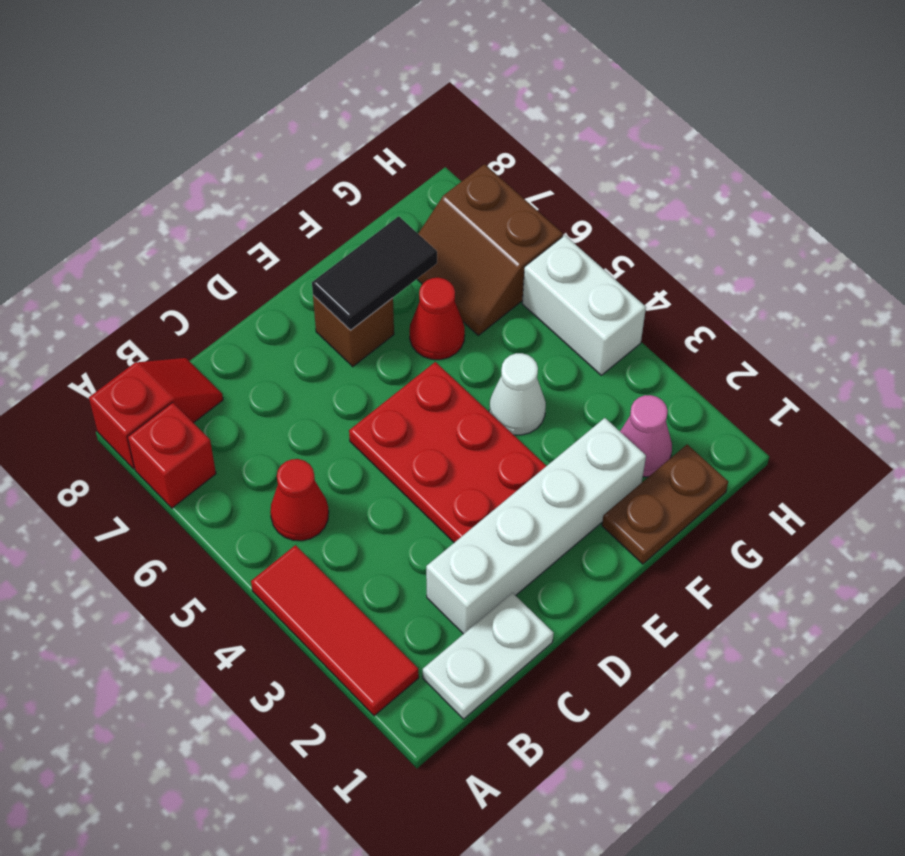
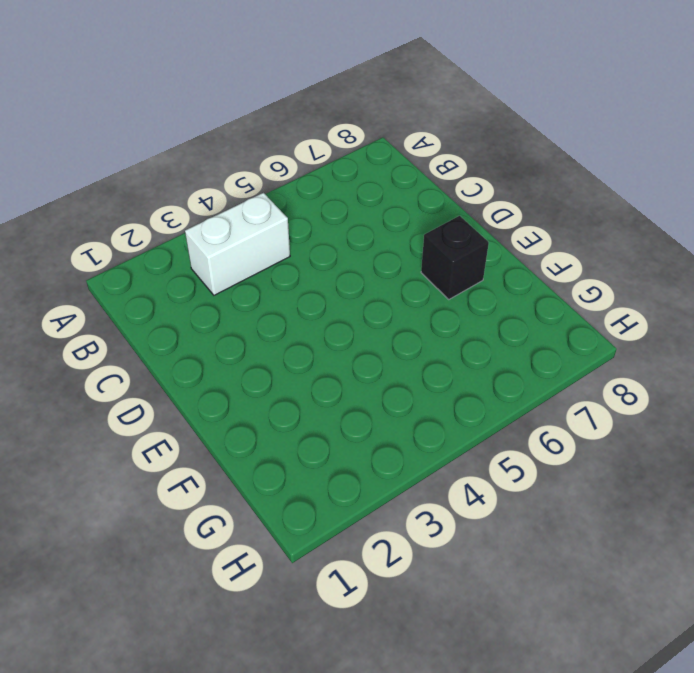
white brick B3:B4 level 1 -> white brick H4:H5 level 1
black brick E7 level 1 -> brown brick E7 level 1
none -> red tile A2:A4 level 1
none -> red brick A7 level 1
none -> red slope A8:B8 level 1 top A

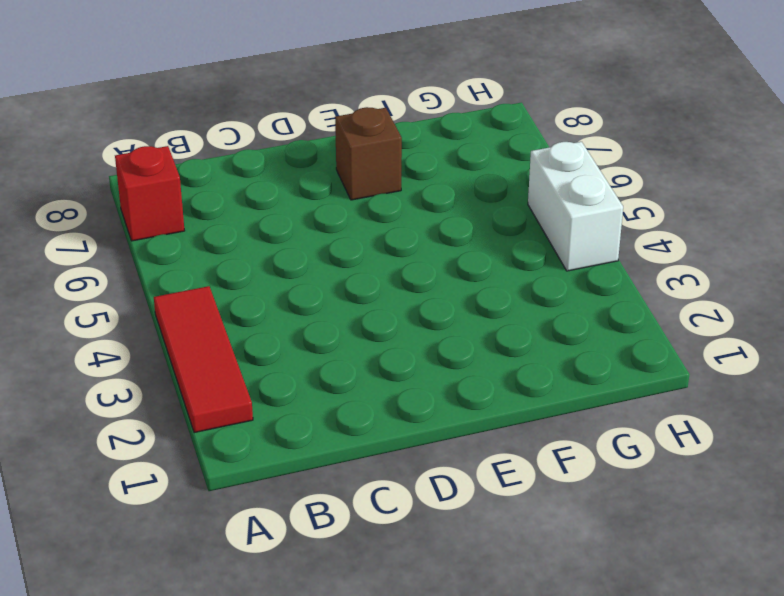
none -> red slope A8:B8 level 1 top A
none -> white plate B1:C1 level 1
none -> red cone B5 level 1

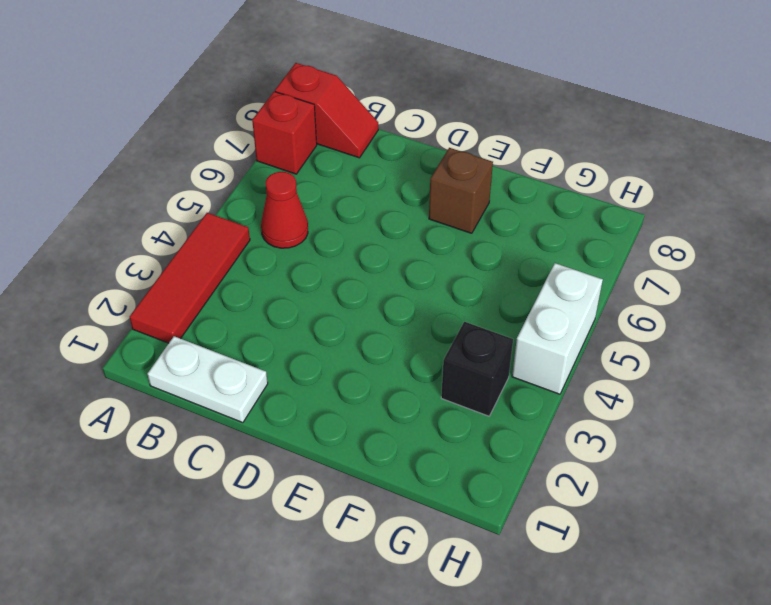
black brick G3 level 1 -> none
none -> white brick C2:F2 level 1
none -> red plate D3:E5 level 1
none -> brown plate F1:G1 level 1

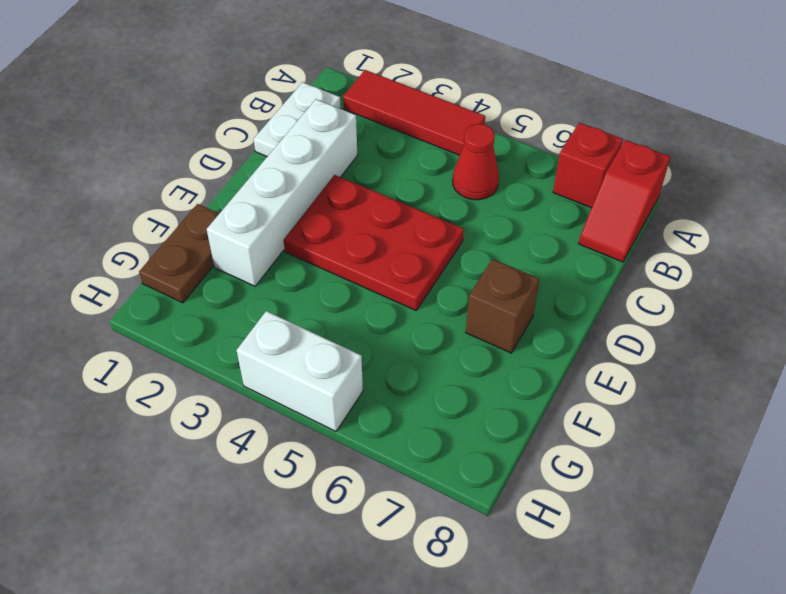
none -> white cone F4 level 1
none -> red cone F6 level 1
none -> pink cone G2 level 1

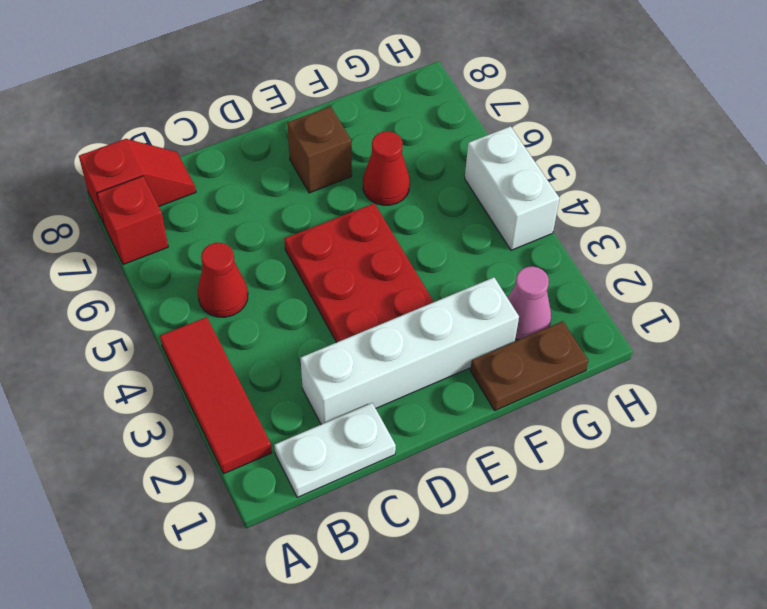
none -> white cone F4 level 1
none -> brown slope G6:H7 level 1 top H
none -> black tile E7:F7 level 2

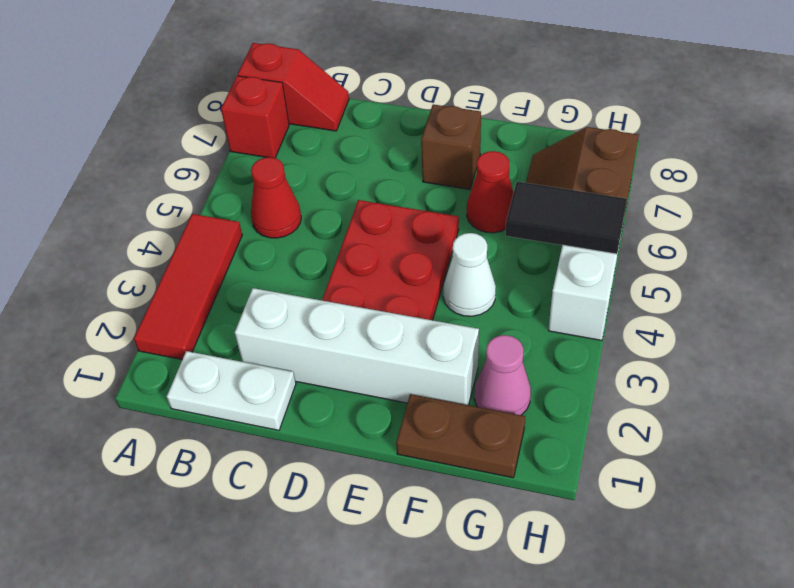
black tile G5:H5 level 2 -> black tile E7:F7 level 2

